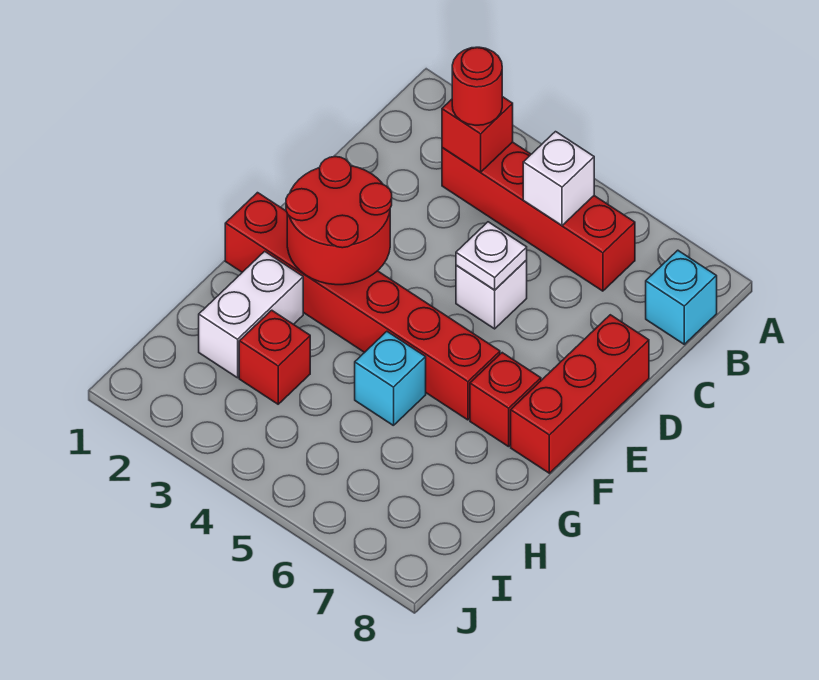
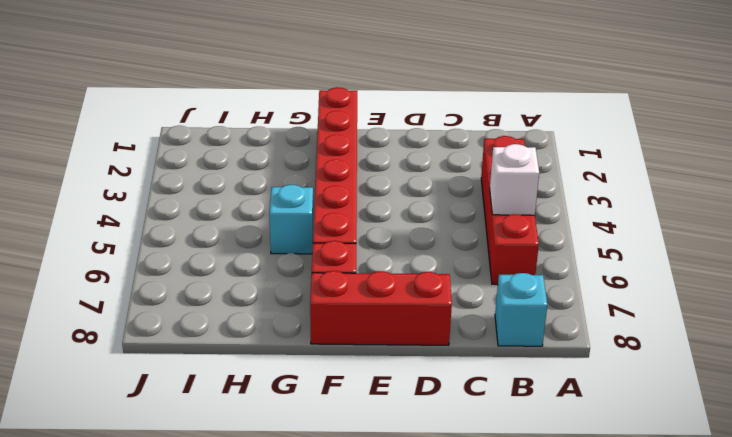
none -> white brick D5 level 1
none -> white brick G2:H2 level 1
none -> red brick H3 level 1

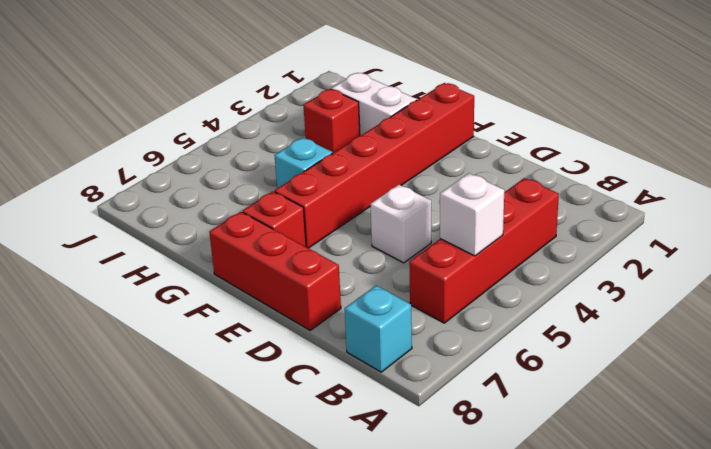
none -> red brick B3 level 2
none -> white plate D5 level 2
none -> red round brick E2:F3 level 2

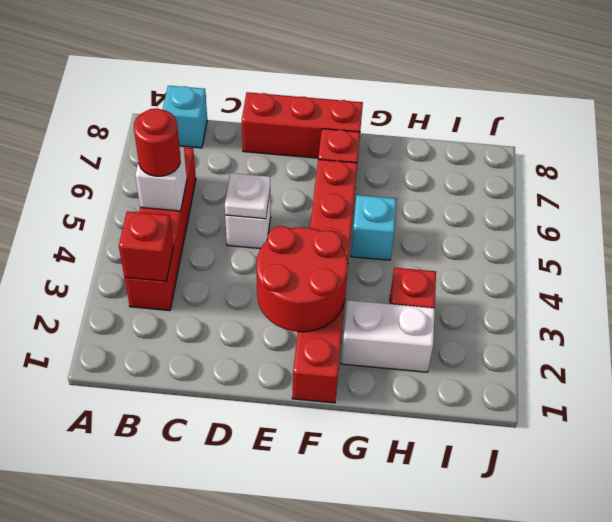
red round brick B5 level 3 -> red round brick B3 level 3

